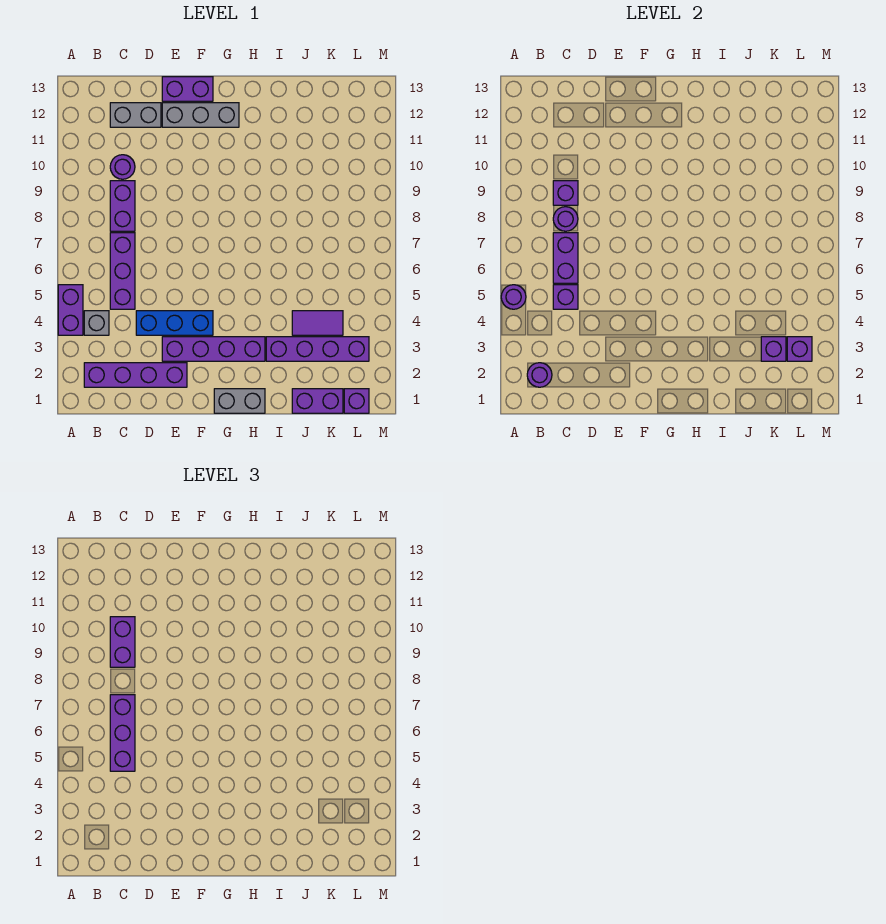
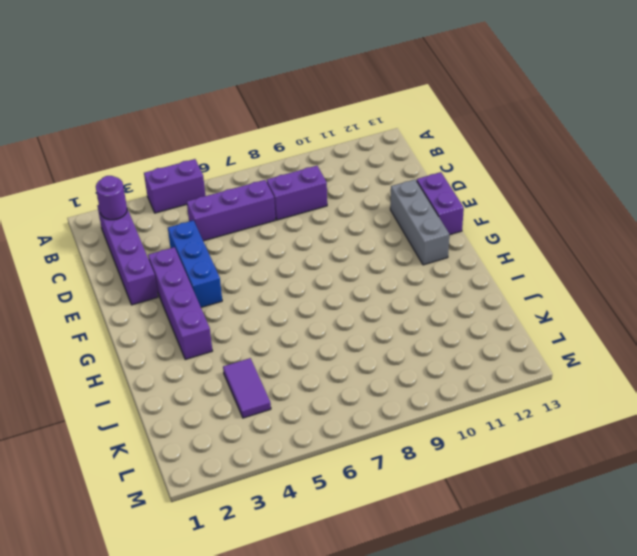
none -> grey brick B4 level 1
none -> purple round brick C10 level 1
none -> grey brick C12:D12 level 1

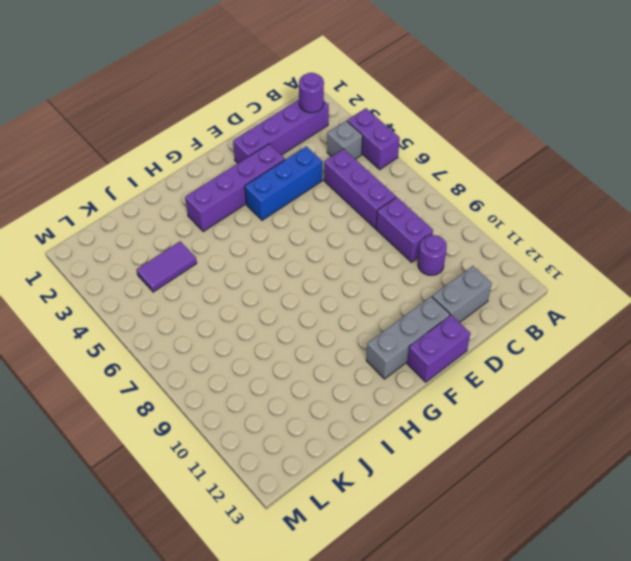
none -> grey brick G1:H1 level 1
none -> purple brick I3:L3 level 1
none -> purple brick J1:K1 level 1

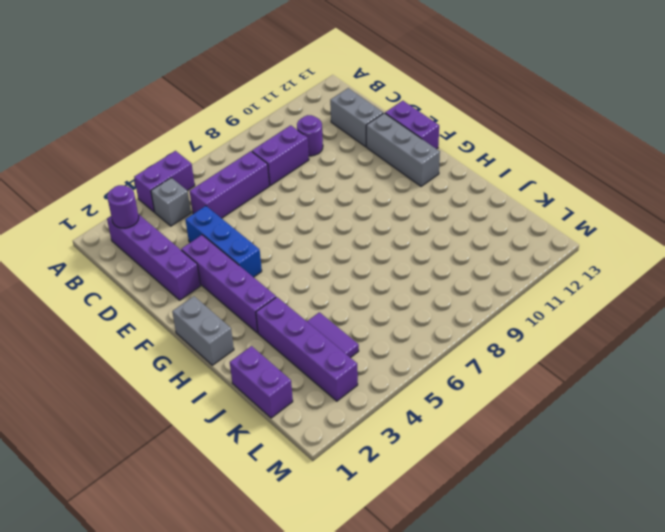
none -> purple brick L1 level 1
none -> purple round brick A5 level 2
none -> purple brick C5 level 2

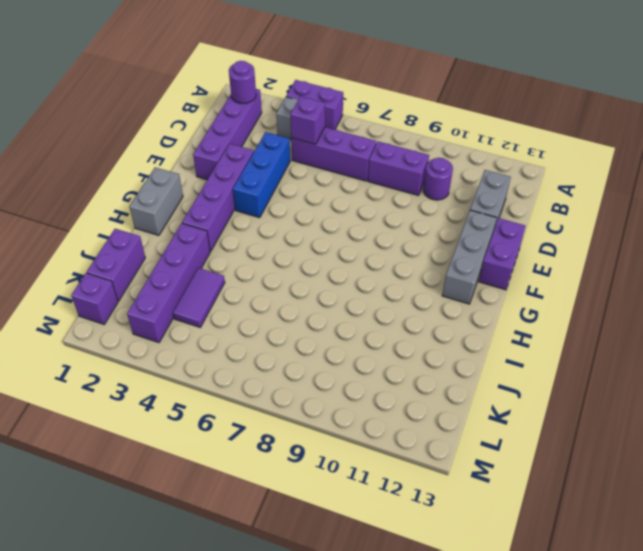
none -> purple round brick A5 level 2
none -> purple brick C6:C7 level 2
none -> purple round brick C8 level 2

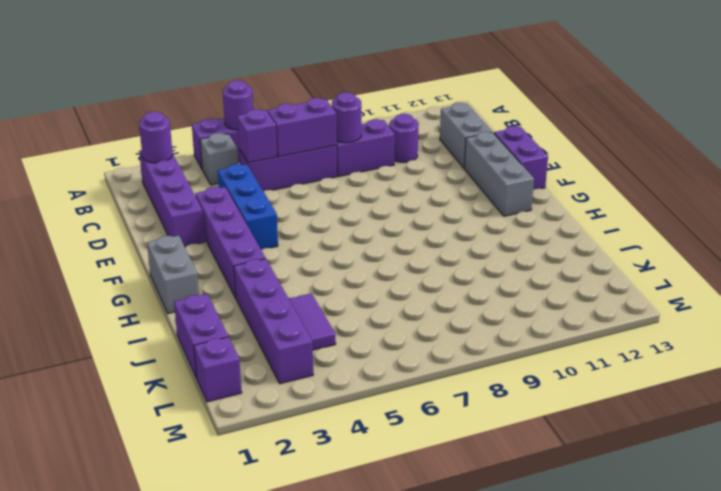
none -> purple brick C9 level 2
none -> purple brick K3 level 2
none -> purple brick L3 level 2

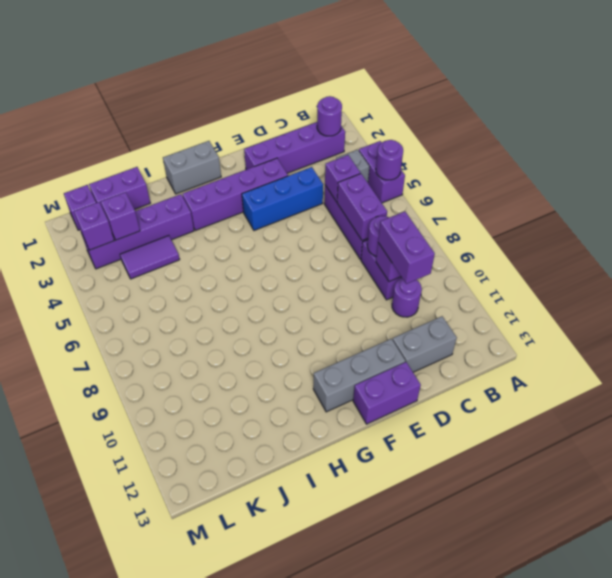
none -> purple brick C5:C7 level 3

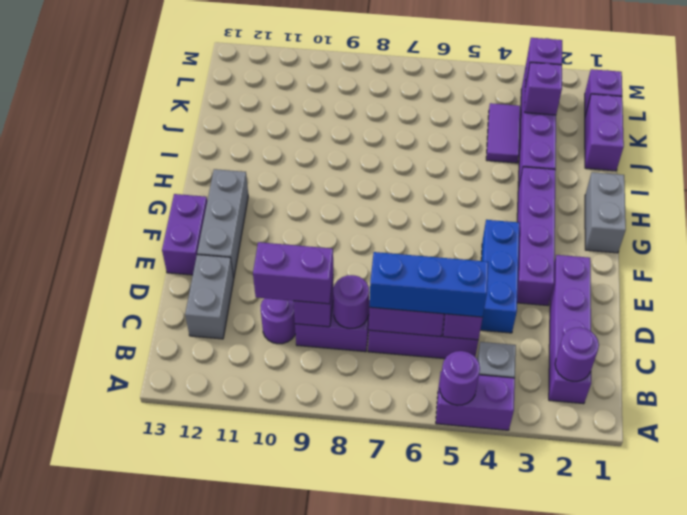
blue brick C5:C7 level 3 -> purple brick C5:C7 level 3

